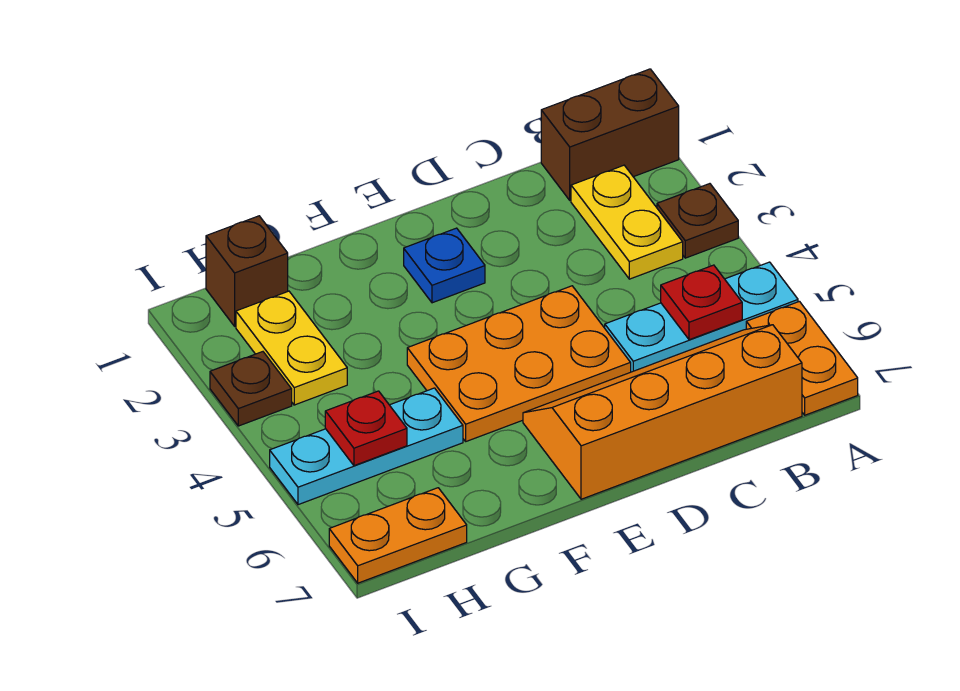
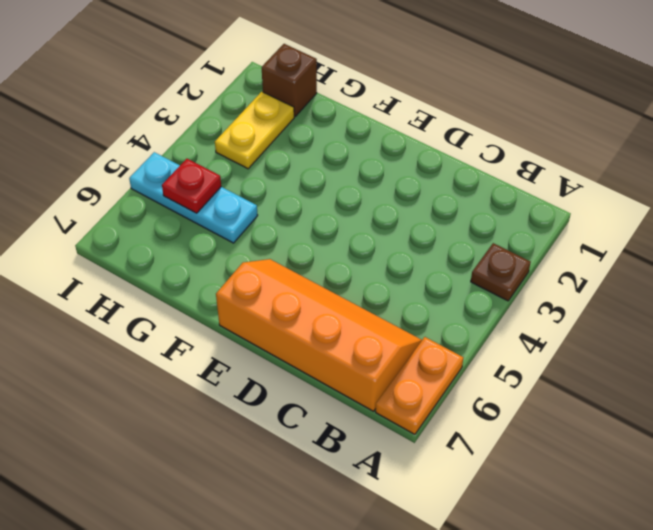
none -> brown brick A1:B1 level 1
none -> cyan plate A5:C5 level 1
none -> yellow plate B2:B3 level 1

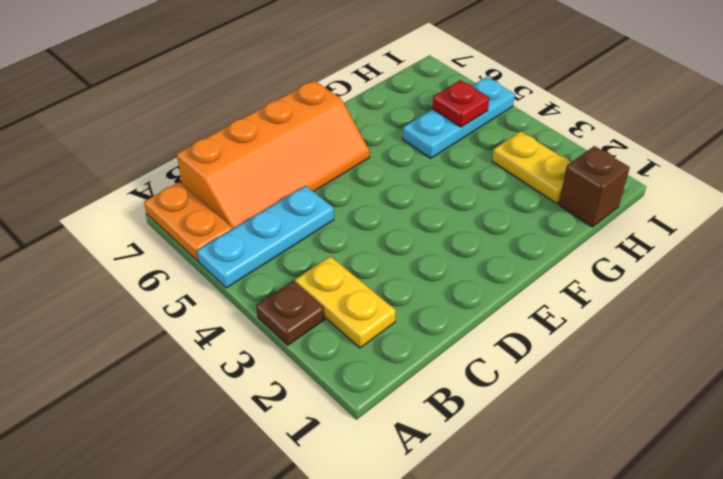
none -> brown brick A1:B1 level 1
none -> orange plate D4:F5 level 1
none -> blue plate E2 level 1

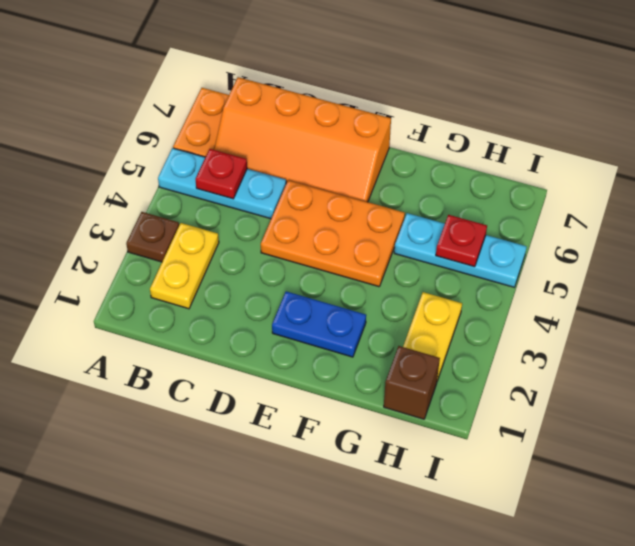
blue plate E2:F2 level 1 -> blue plate E2 level 1
none -> brown brick A1:B1 level 1
none -> orange plate H7:I7 level 1
none -> brown plate I3 level 1

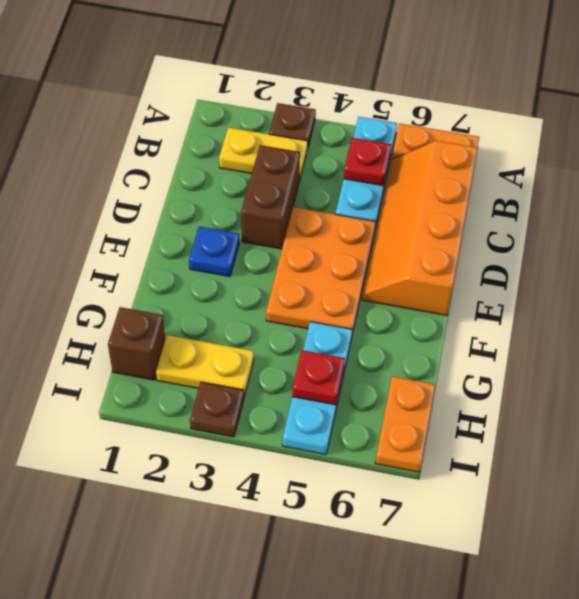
brown brick C3:D3 level 1 -> brown brick A1:B1 level 1

